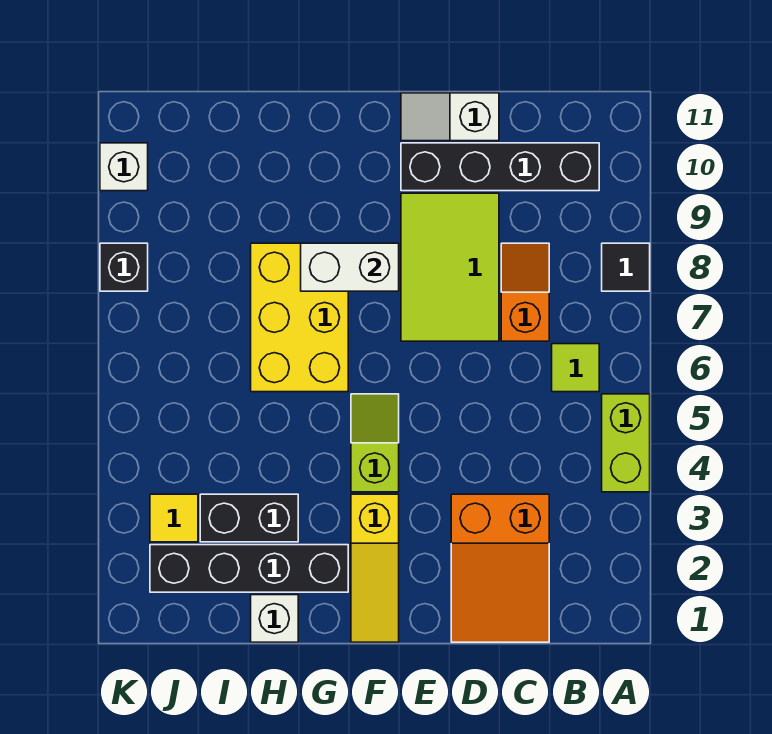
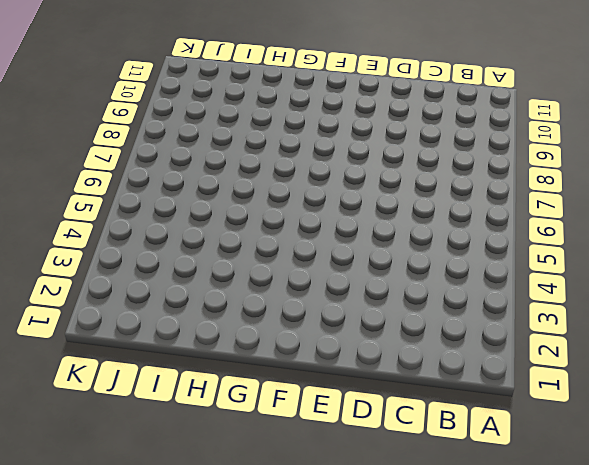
none -> lime brick A4:A5 level 1
none -> black tile A8 level 1
none -> lime tile B6 level 1

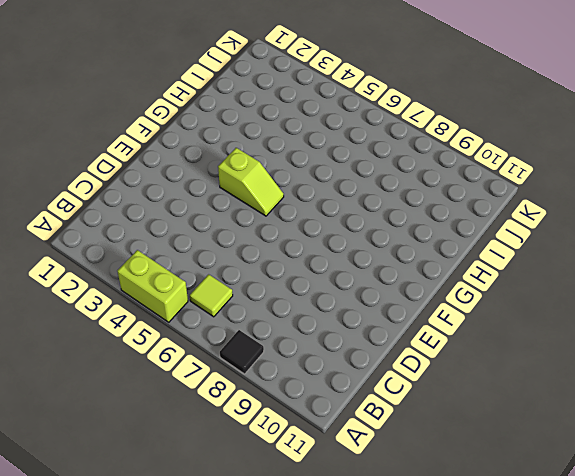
none -> black brick B10:E10 level 1
none -> orange slope C1:D3 level 1 top 3
none -> orange slope C7:C8 level 1 top 7

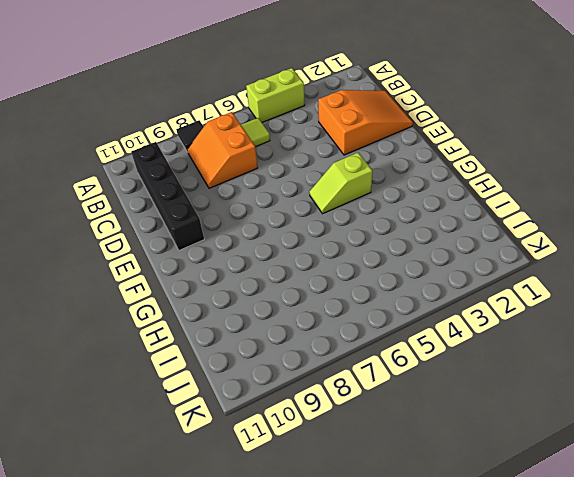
orange slope B7:C8 level 1 top 7 -> orange slope C7:C8 level 1 top 7
none -> lime tile D7:E9 level 1
none -> white slope D11:E11 level 1 top D
none -> yellow slope F1:F3 level 1 top 3

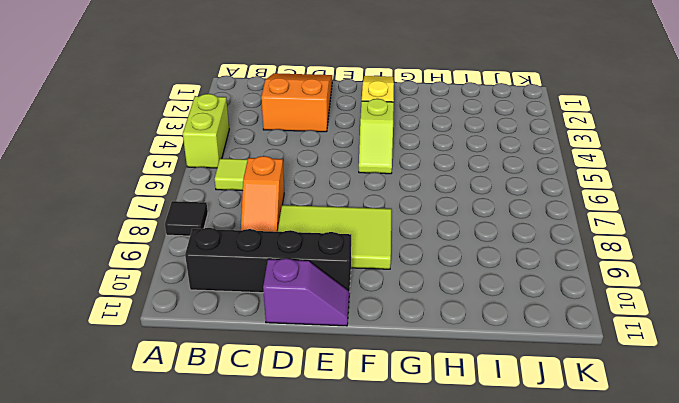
lime tile D8:F9 level 1 -> lime tile D7:E9 level 1
purple slope D11:E11 level 1 top D -> white slope D11:E11 level 1 top D
none -> black brick G2:J2 level 1
none -> yellow brick G6:H8 level 1
none -> white brick H1 level 1

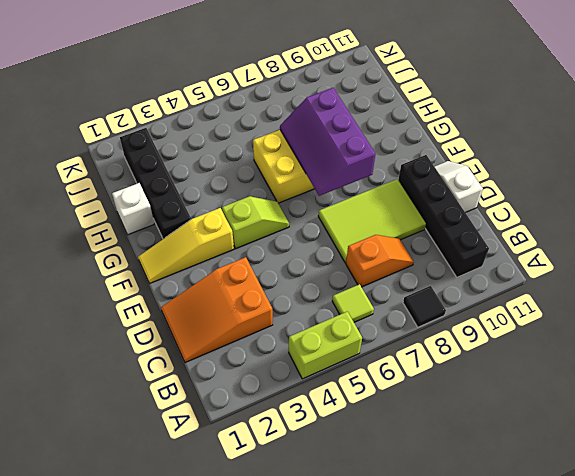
purple slope F7:H8 level 2 top 8 -> white brick F8:G8 level 2
none -> black brick H3:I3 level 1
none -> yellow tile J3 level 1
none -> black brick K8 level 1

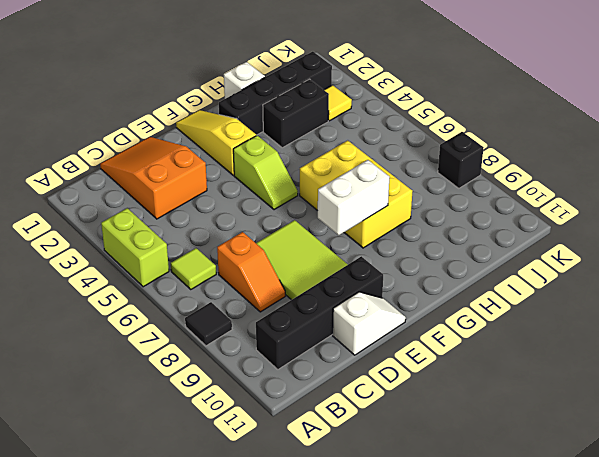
none -> white brick K10 level 1

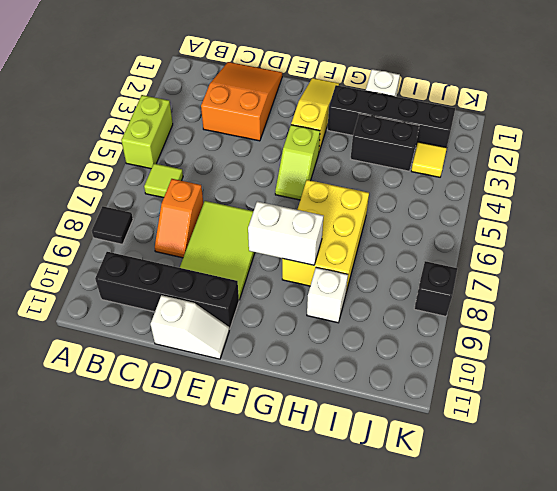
white brick H9 level 1 -> white brick K10 level 1

